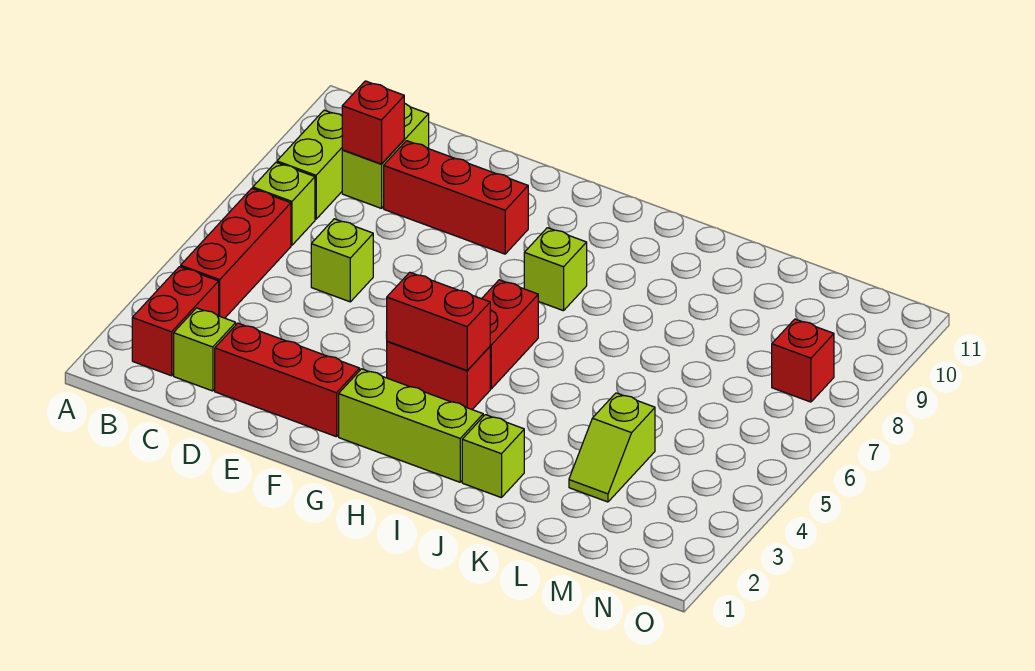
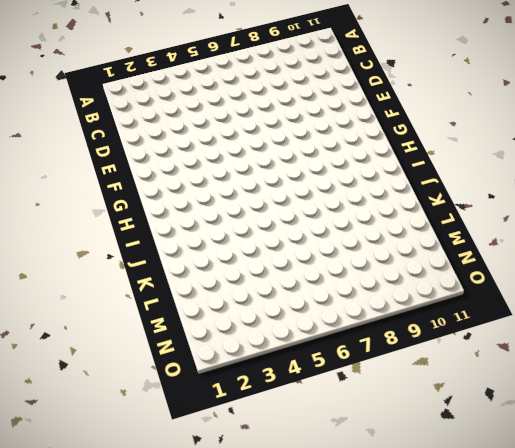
none -> red brick B2:B3 level 1
none -> red brick B4:B6 level 1
none -> lime brick B7 level 1

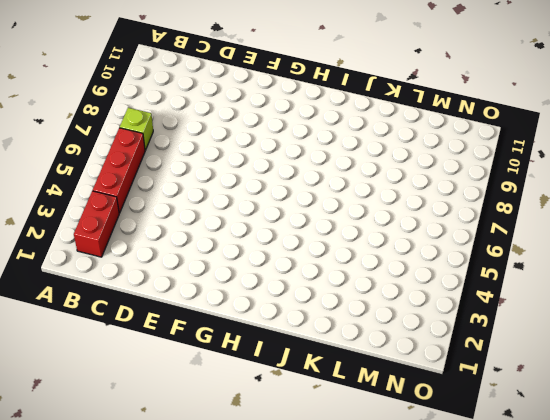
none -> lime brick B8:B9 level 1
none -> lime brick C2 level 1
none -> lime brick C9:C10 level 1

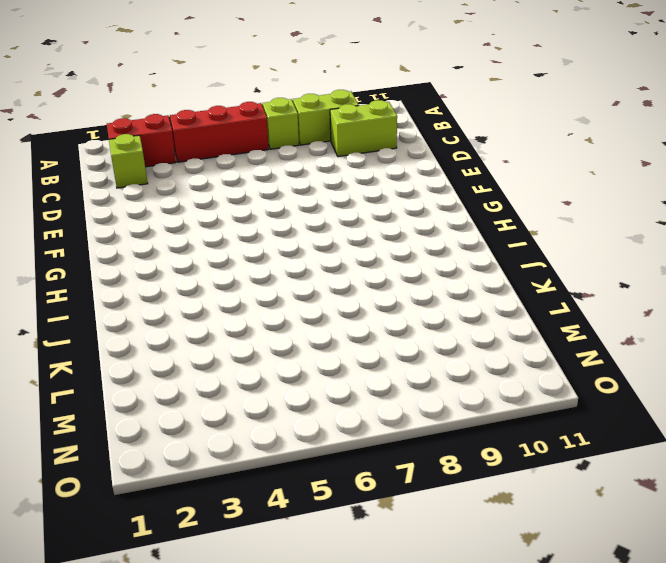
none -> red brick D2:F2 level 1
none -> lime brick D6 level 1
none -> red brick D9:F9 level 1

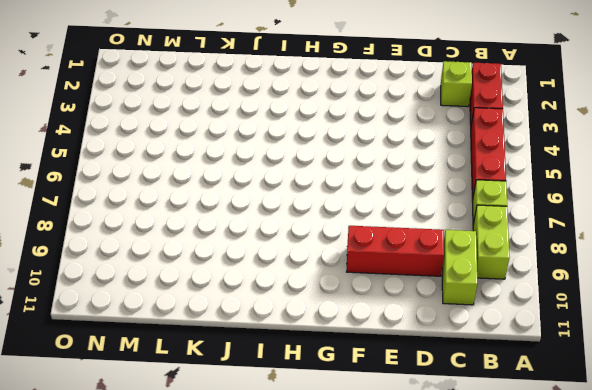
none -> red brick D2:F2 level 1
none -> lime brick D6 level 1
none -> lime brick G2:I2 level 1

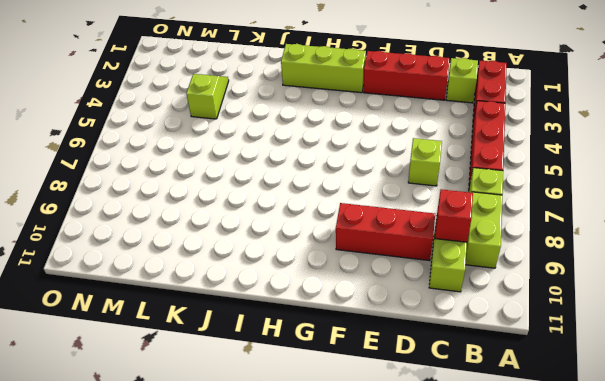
none -> red brick G4:H4 level 1
none -> red brick H5:H6 level 1
none -> lime brick H8 level 1

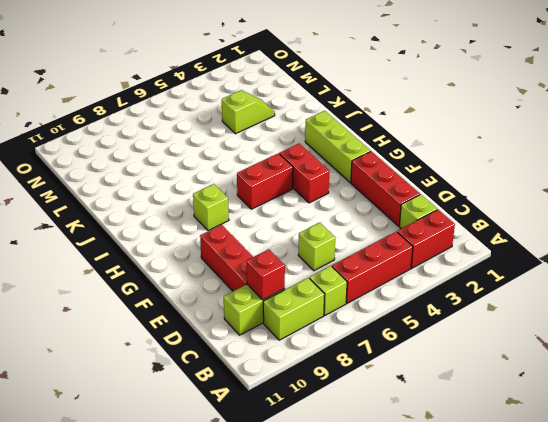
none -> lime brick J2 level 1
none -> red brick N8 level 1
none -> red brick G4:H4 level 2

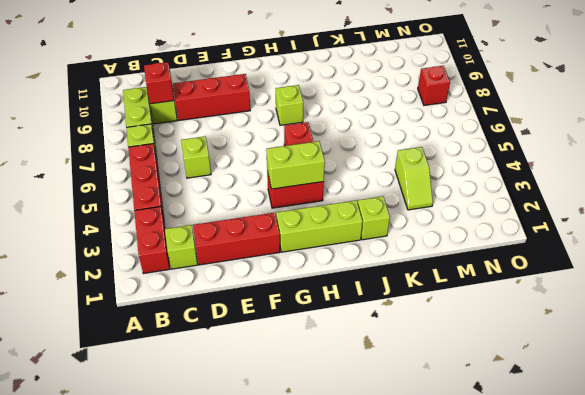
lime brick G4:H4 level 2 -> red brick G4:H4 level 2

